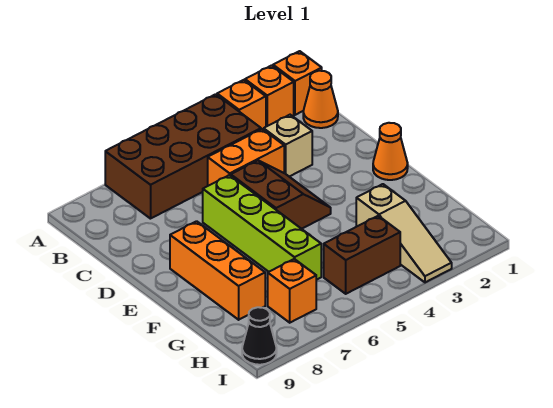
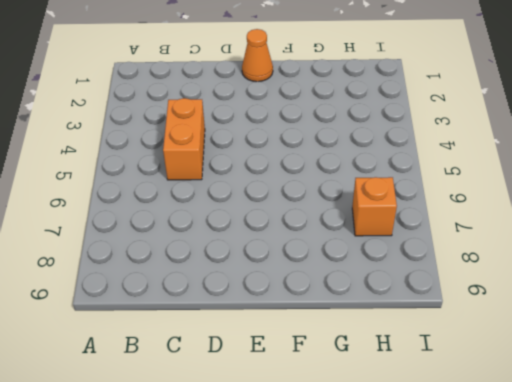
none -> orange brick A1 level 1
none -> orange brick A2 level 1
none -> orange brick A3 level 1

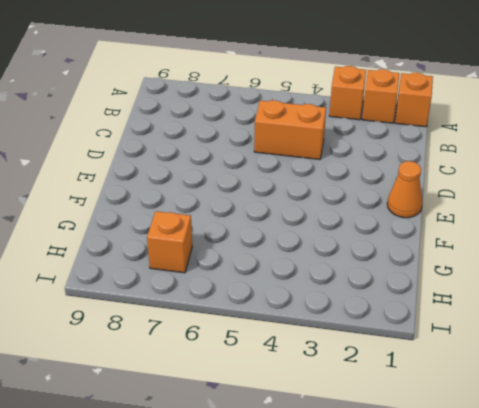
none -> brown brick A4:B7 level 1
none -> orange cone B1 level 1
none -> tan brick C3 level 1

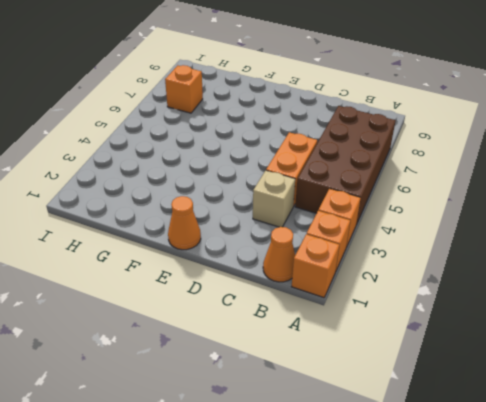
none -> brown slope D4:E5 level 1 top 5
none -> lime brick D6:G6 level 1
none -> orange brick E8:G8 level 1

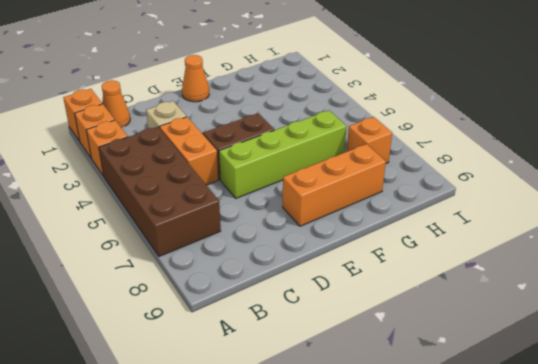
none -> tan slope G3:I3 level 1 top G
none -> brown brick H4:H5 level 1
none -> black cone I9 level 1

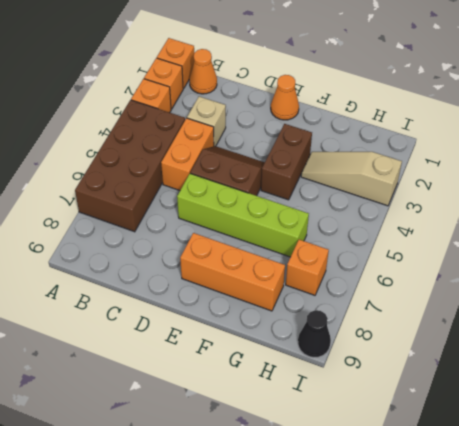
brown brick F3:F4 level 1 -> brown brick H4:H5 level 1
tan slope G3:I3 level 1 top I -> tan slope G3:I3 level 1 top G

